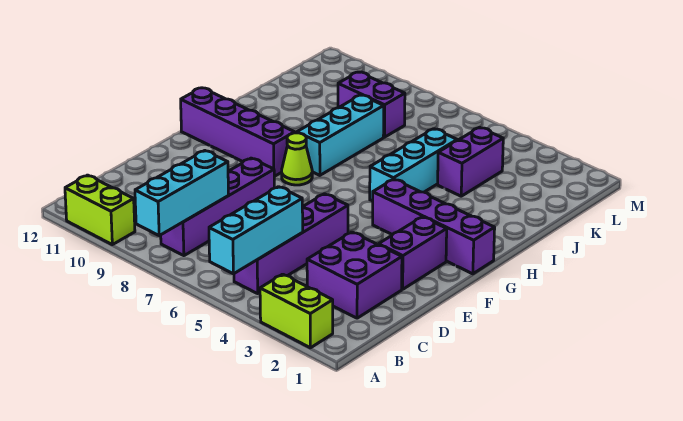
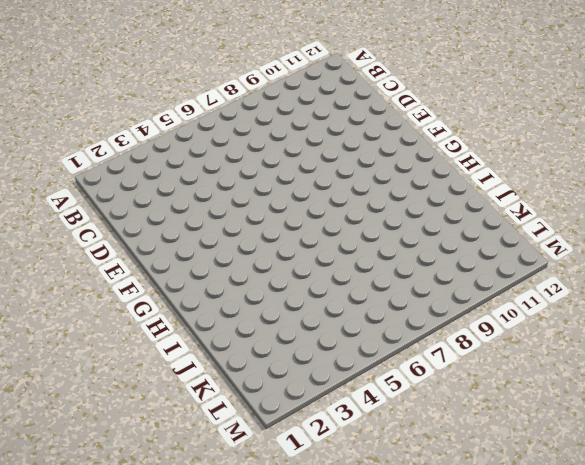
none -> lime brick A2:A3 level 1
none -> lime brick A10:A11 level 1
none -> purple brick B5:E5 level 1

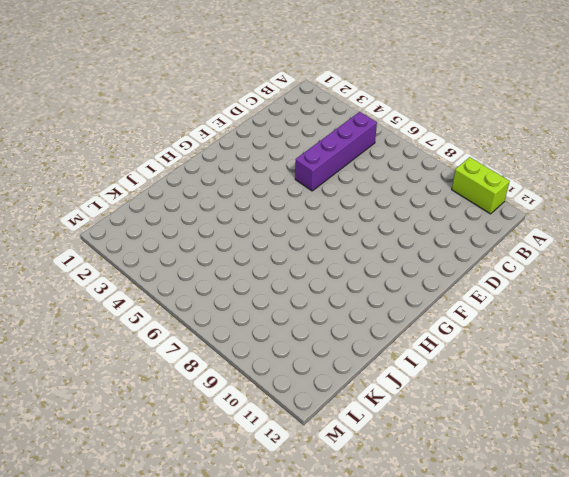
none -> lime brick A2:A3 level 1
none -> purple brick B8:E8 level 1
none -> purple brick C2:D3 level 1

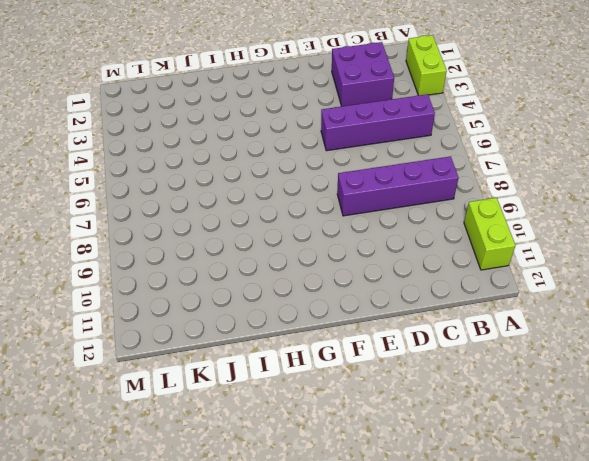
none -> purple brick E2:F2 level 1
none -> purple brick G1:G4 level 1
none -> lime cone G8 level 1

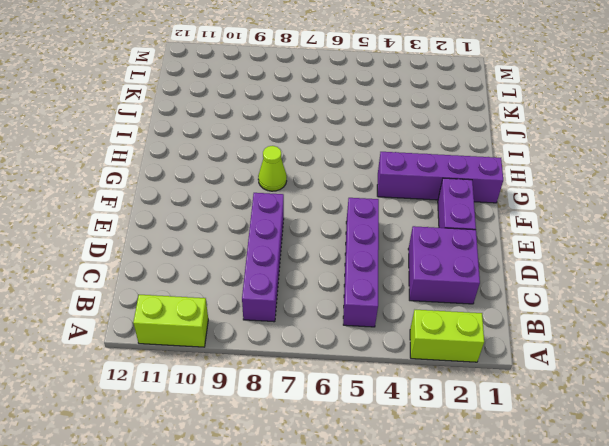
none -> purple brick G9:G12 level 1
none -> cyan brick H5:J5 level 1
none -> cyan brick H8:J8 level 1

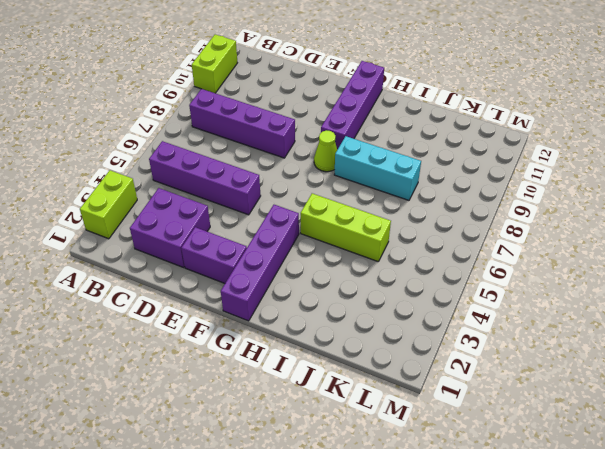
lime brick H5:J5 level 1 -> cyan brick H5:J5 level 1
none -> purple brick J4:K4 level 1
none -> purple brick K8:K9 level 1
none -> cyan brick A5:C5 level 2

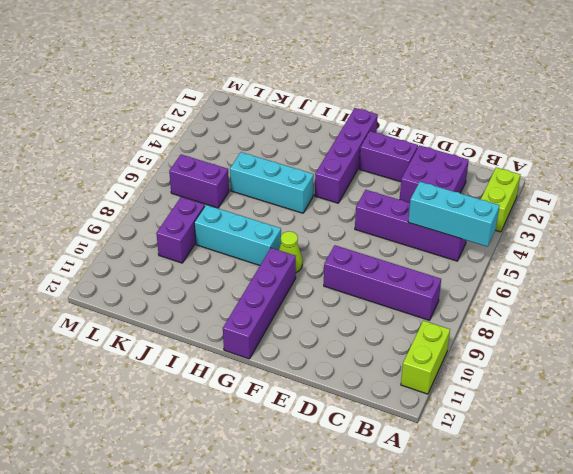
purple brick K6:L6 level 1 -> purple brick J4:K4 level 1
none -> cyan brick A8:C8 level 2

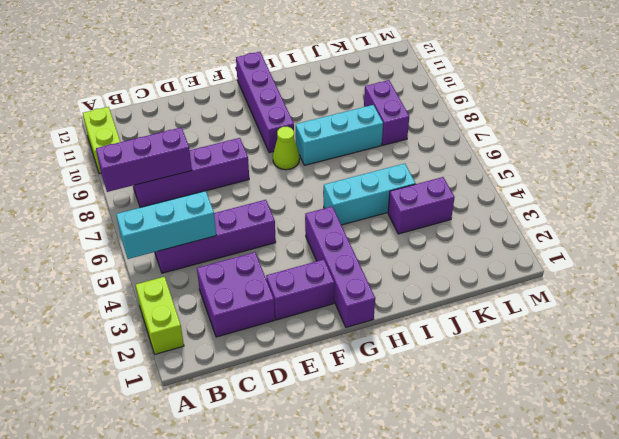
purple brick A8:C8 level 2 -> cyan brick A8:C8 level 2

